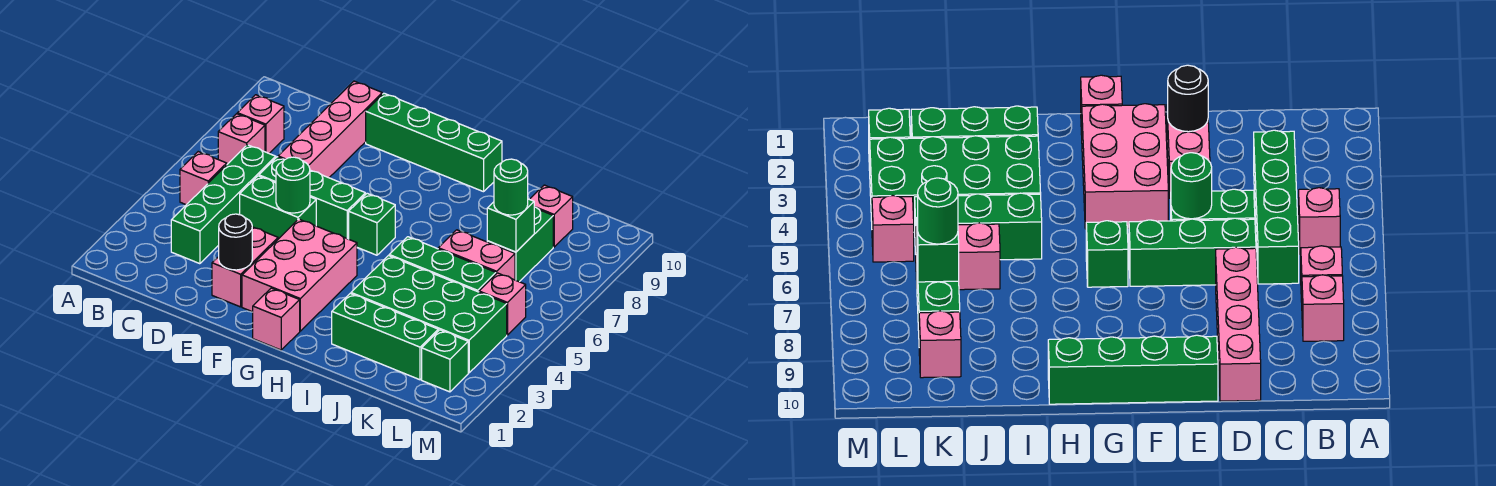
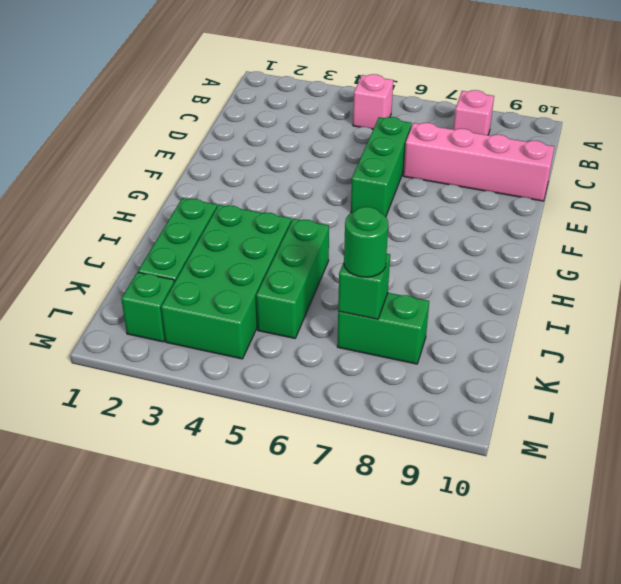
none -> pink brick B7 level 1
none -> green brick C3:C6 level 1
none -> green brick D5:E5 level 1

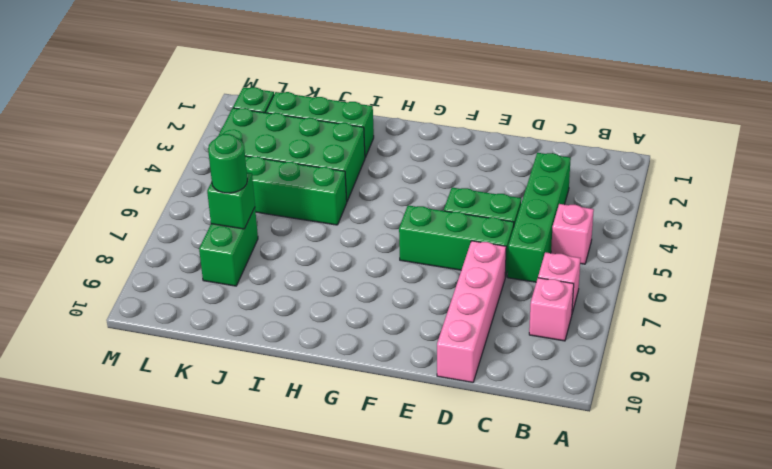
none -> pink brick E2:E3 level 1
none -> green brick E10:H10 level 1
none -> pink brick F2:G4 level 1

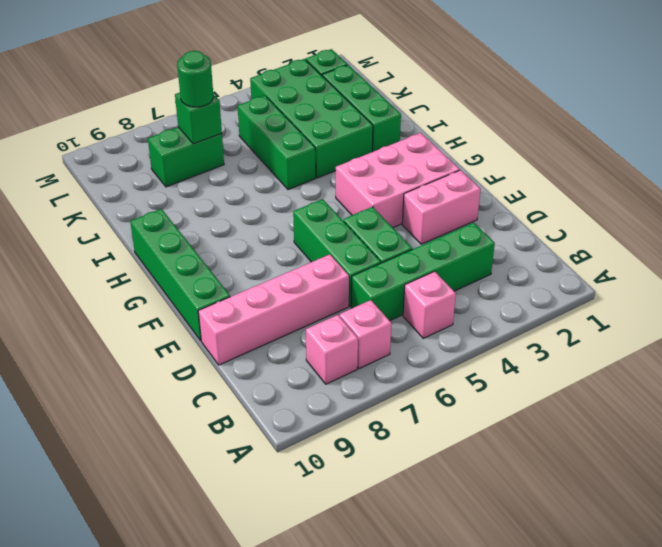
none -> pink brick G1 level 1
none -> green brick G6 level 1
none -> pink brick J6:K6 level 1

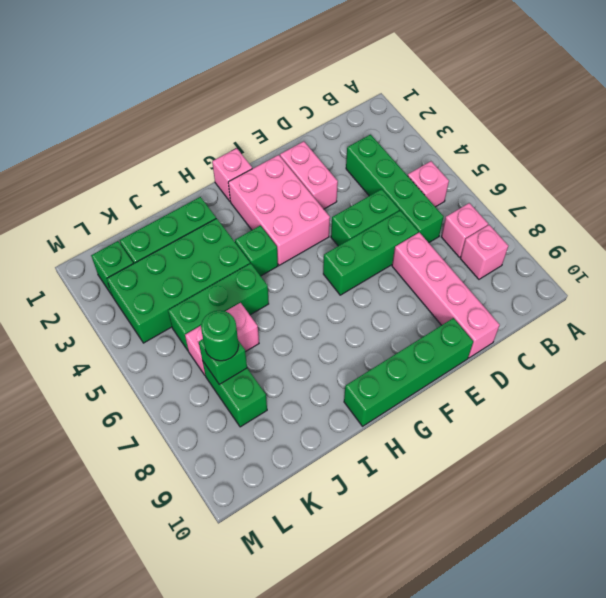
green brick H4 level 1 -> green brick G6 level 1
none -> pink brick K9 level 1
none -> pink brick L5 level 1
none -> black round brick E2 level 2

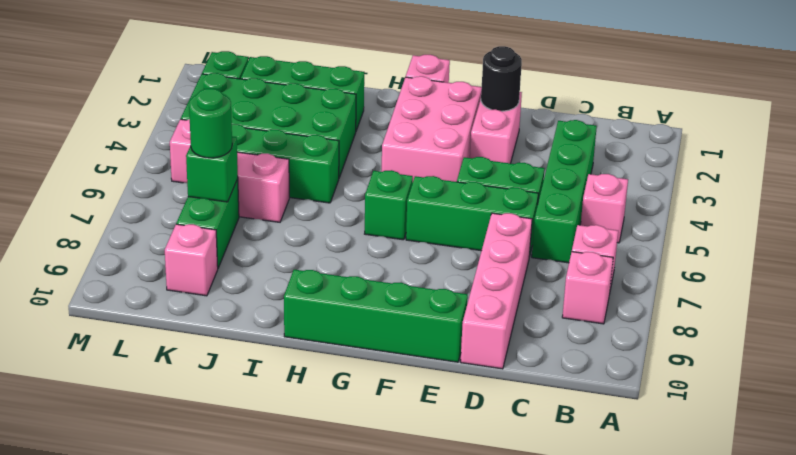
none -> green round brick E5 level 2

